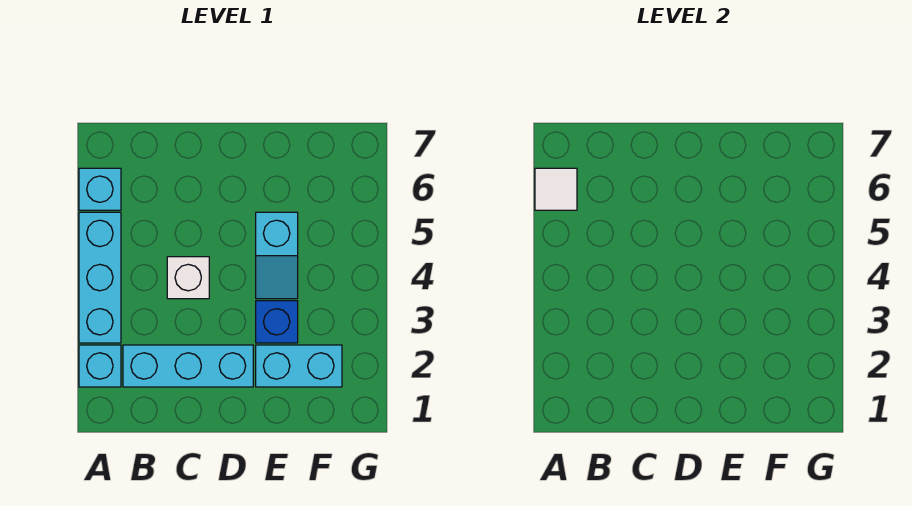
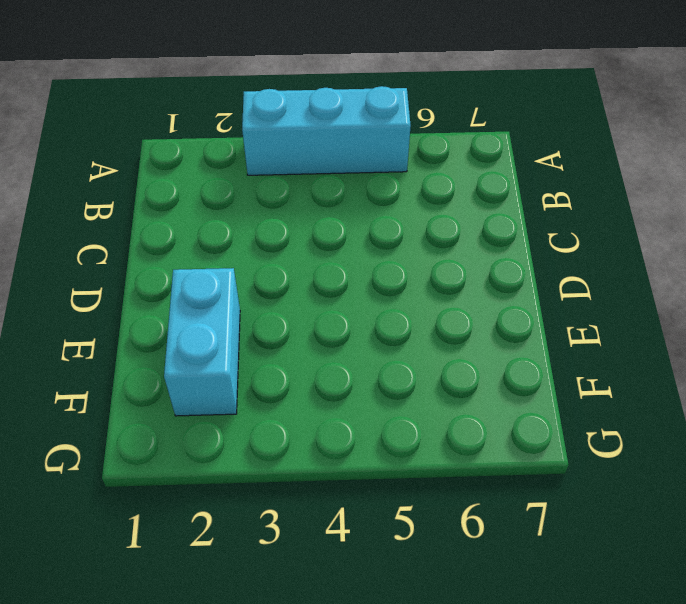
none -> cyan brick A2 level 1
none -> cyan brick A6 level 1

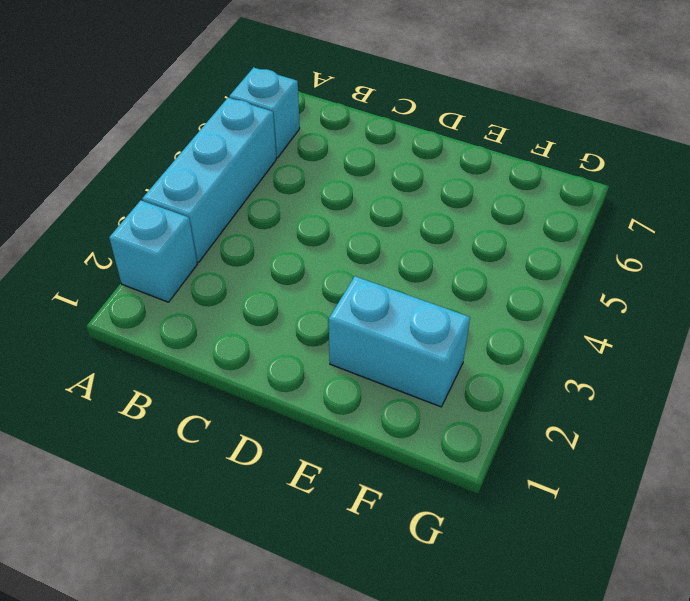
none -> cyan brick B2:D2 level 1
none -> white brick C4 level 1

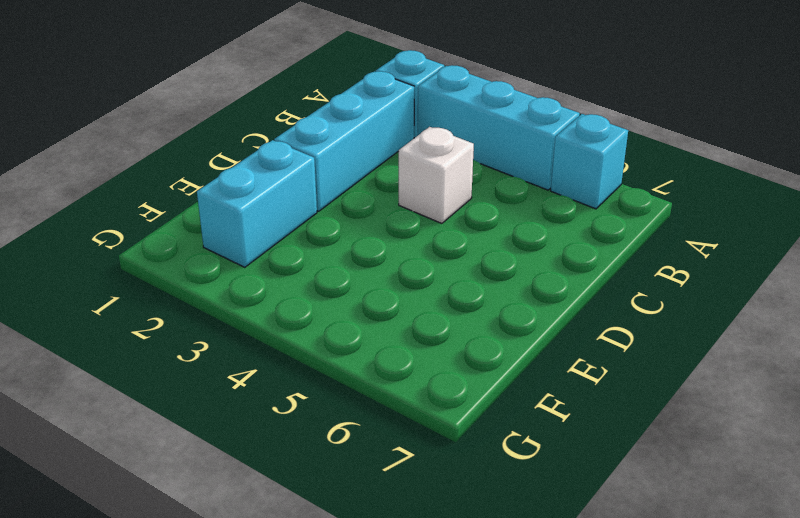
none -> blue brick E3 level 1
none -> cyan slope E4:E5 level 1 top 5

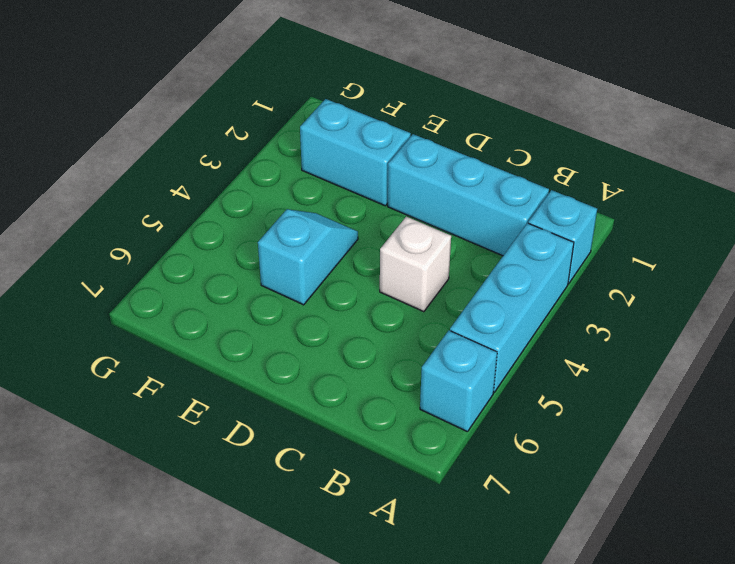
none -> blue brick E3 level 1
none -> white tile A6 level 2

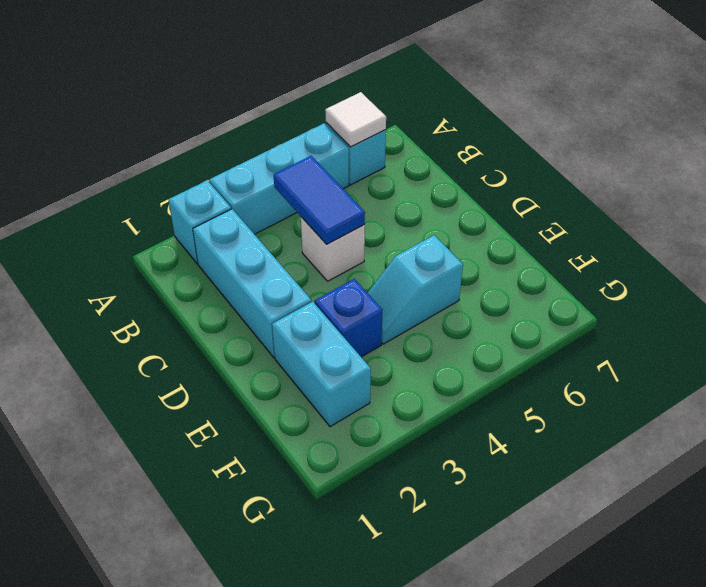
blue tile B4:C4 level 2 -> none

